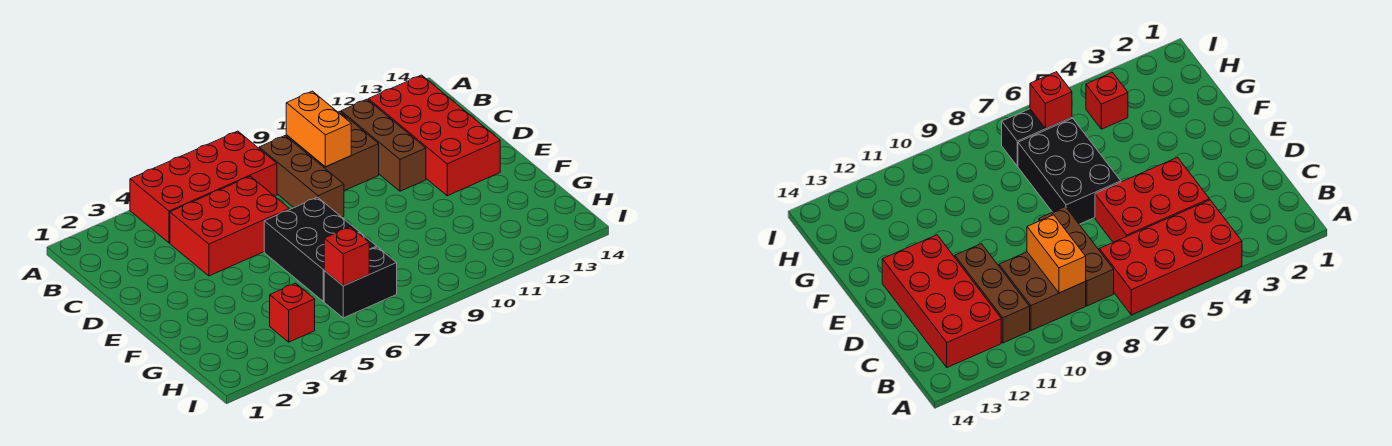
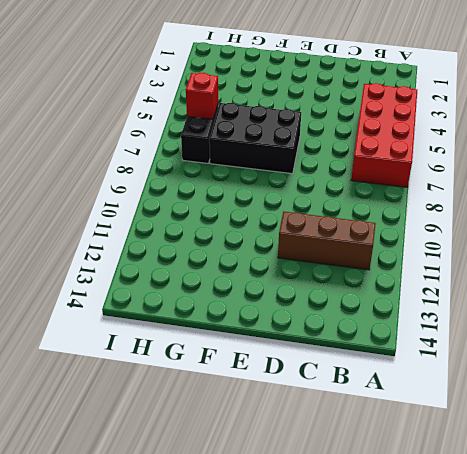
none -> brown brick B8:D8 level 1
none -> brown brick B9:C10 level 1

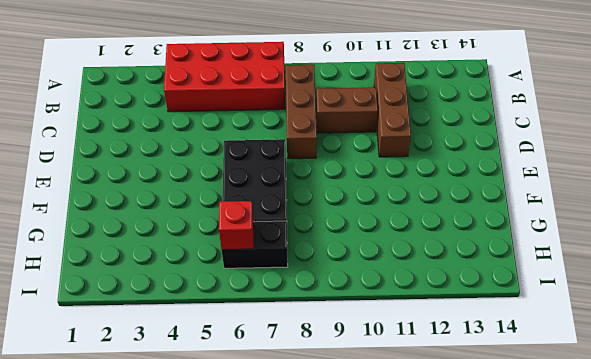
brown brick C9:C10 level 1 -> brown brick B9:C10 level 1
none -> red brick B12:E13 level 1
none -> red brick C4:D6 level 1

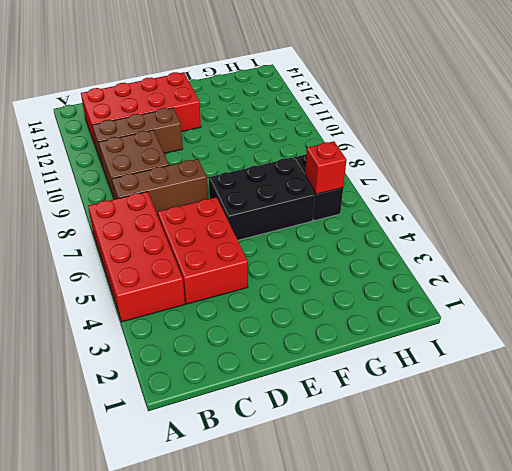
none -> red brick H4 level 1
none -> orange brick B9:C9 level 2

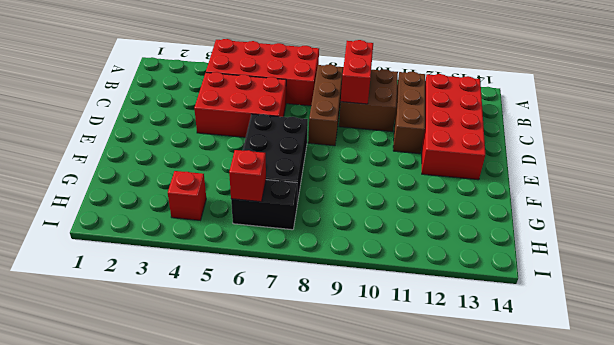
red brick B9:C9 level 2 -> orange brick B9:C9 level 2

